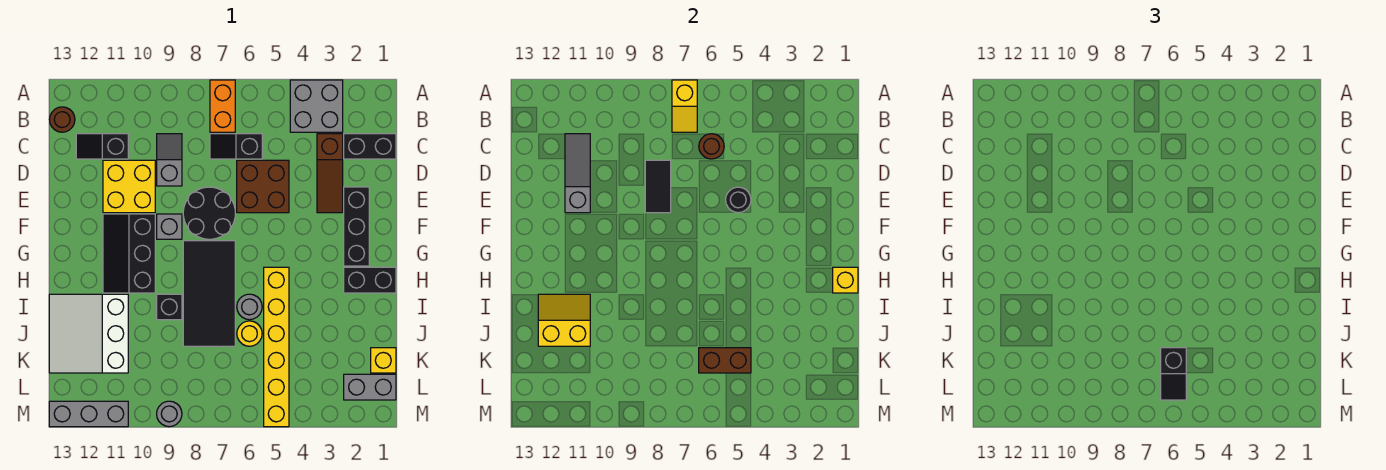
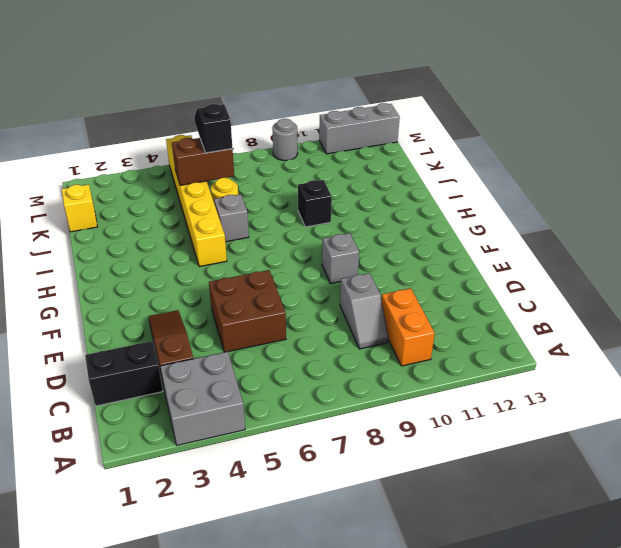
orange brick B10:C10 level 1 -> orange brick A7:B7 level 1
grey brick I6 level 1 -> grey round brick I6 level 1
none -> brown round brick B13 level 1
none -> black slope C6:C7 level 1 top 6
none -> black slope C11:C12 level 1 top 11
none -> yellow brick D10:E11 level 1

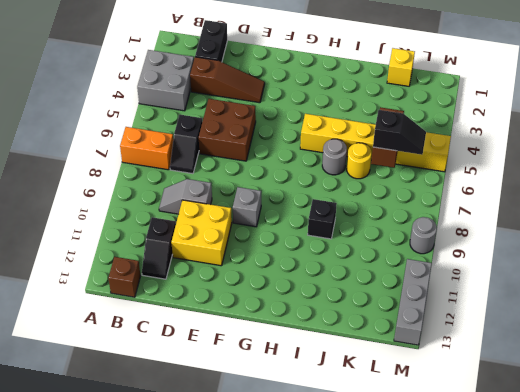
brown brick B13 level 1 -> brown round brick B13 level 1
none -> black brick E2:G2 level 1
none -> black round brick E7:F8 level 1
none -> black slope F10:H11 level 1 top 10
none -> black tile G7:J8 level 1

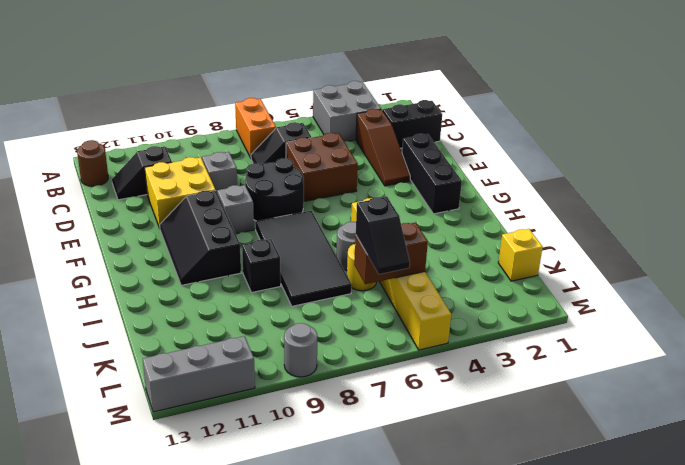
none -> black brick H1:H2 level 1
none -> white slope I11:K13 level 1 top 11
none -> grey brick L1:L2 level 1
none -> yellow slope A7:B7 level 2 top A

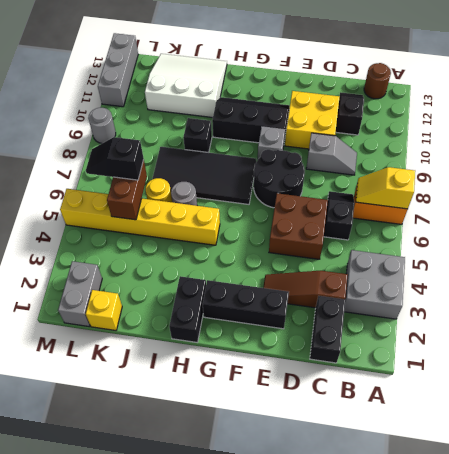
none -> brown round brick C6 level 2
none -> grey slope C11:E11 level 2 top E
none -> black tile D8:E8 level 2
none -> black round brick E5 level 2

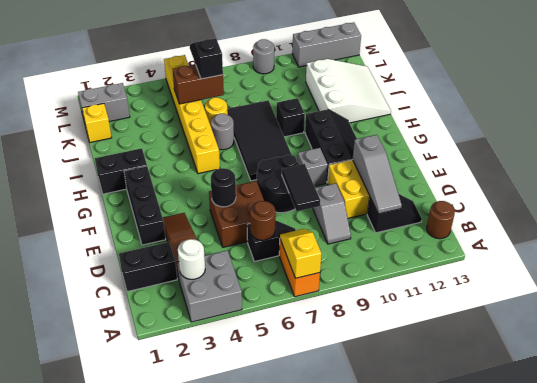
white round brick B3 level 2 -> none
none -> yellow brick H1 level 2
none -> yellow slope I11:J12 level 2 top J

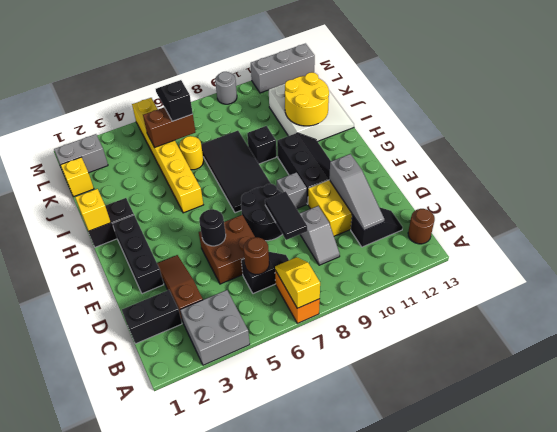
yellow round brick I11:J12 level 2 -> yellow slope I11:J12 level 2 top J
none -> grey round brick I6 level 1

